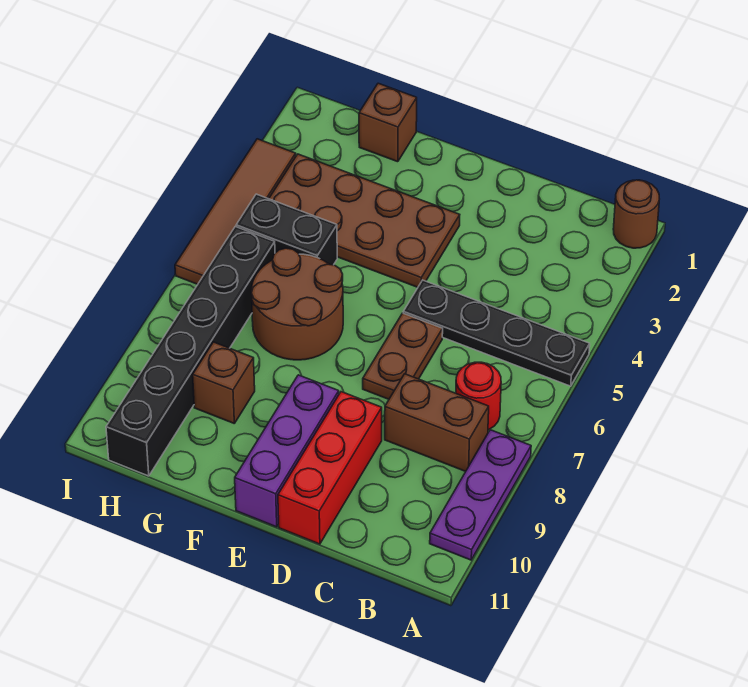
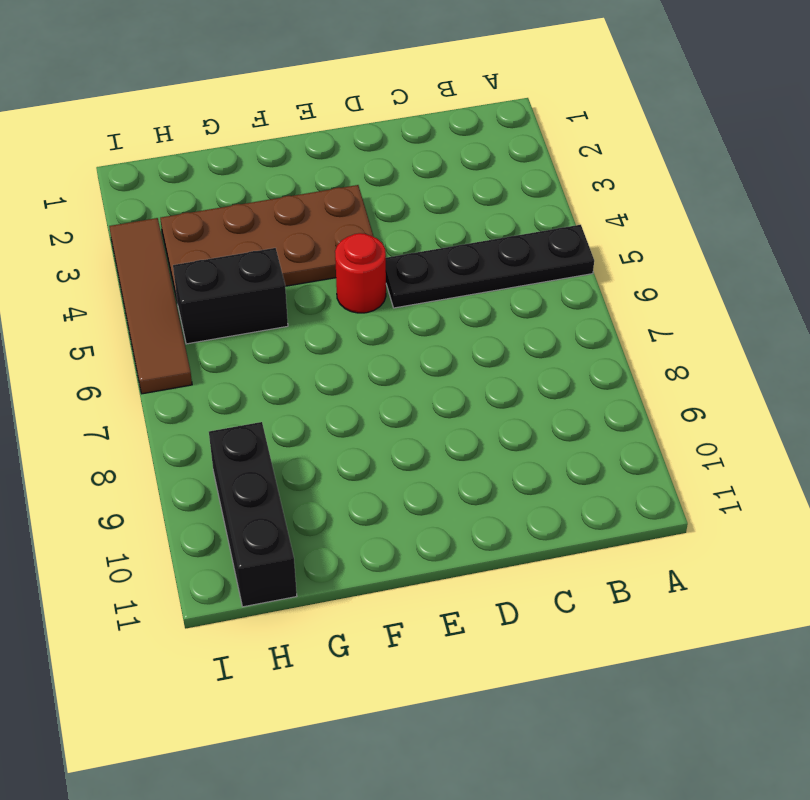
red round brick E5 level 1 -> red round brick B7 level 1
black brick H9:H11 level 1 -> black brick H6:H11 level 1
none -> brown round brick A1 level 1
none -> purple plate A8:A10 level 1
none -> brown brick B8:C8 level 1

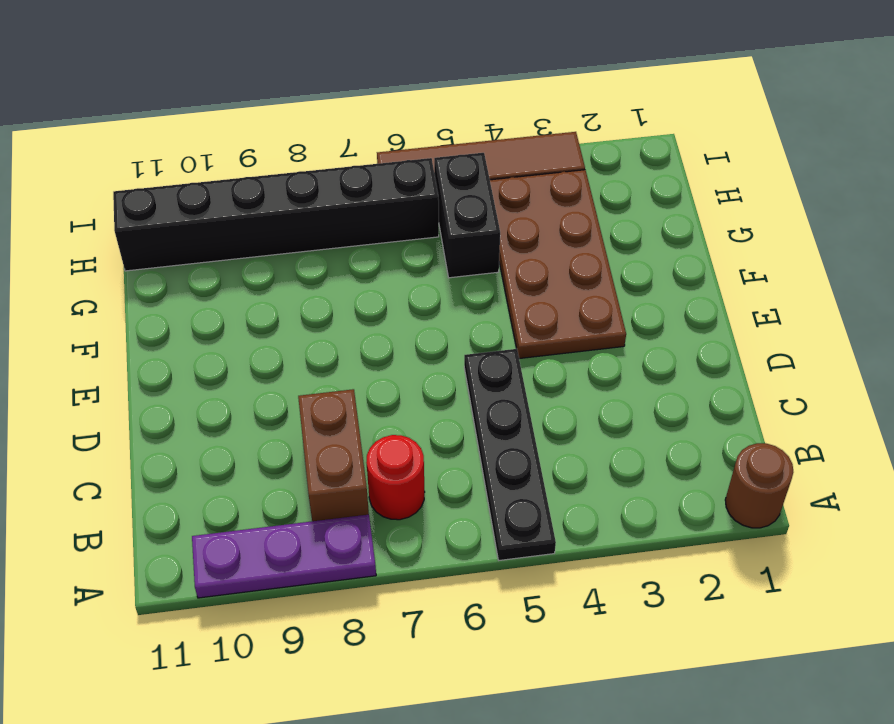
none -> brown plate D6:D7 level 1
none -> red brick D9:D11 level 1
none -> purple brick E9:E11 level 1

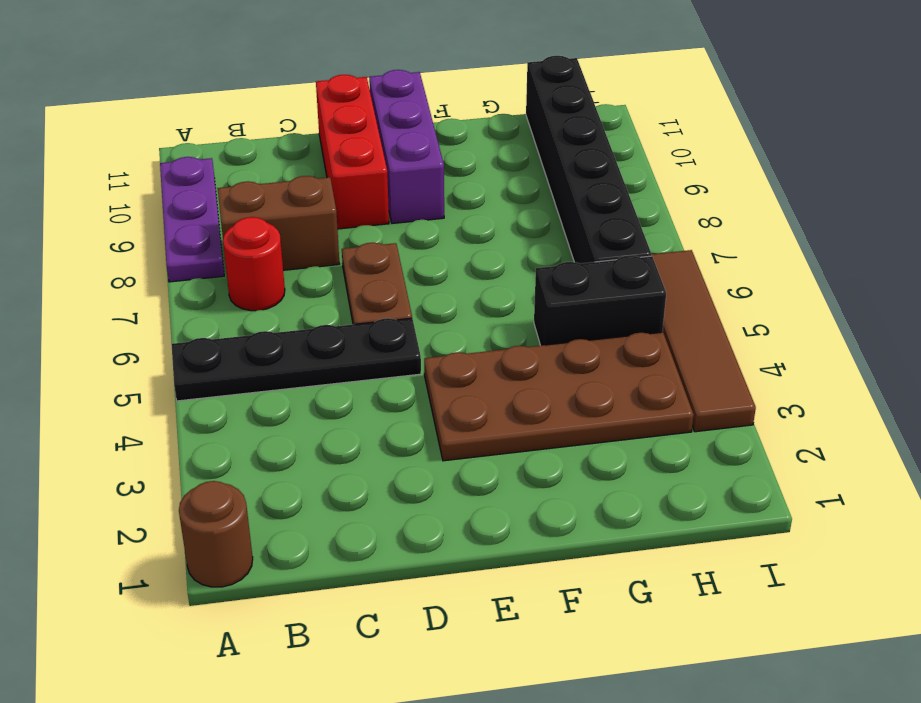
none -> brown round brick F6:G7 level 1
none -> brown brick G1 level 1
none -> brown brick G9 level 1

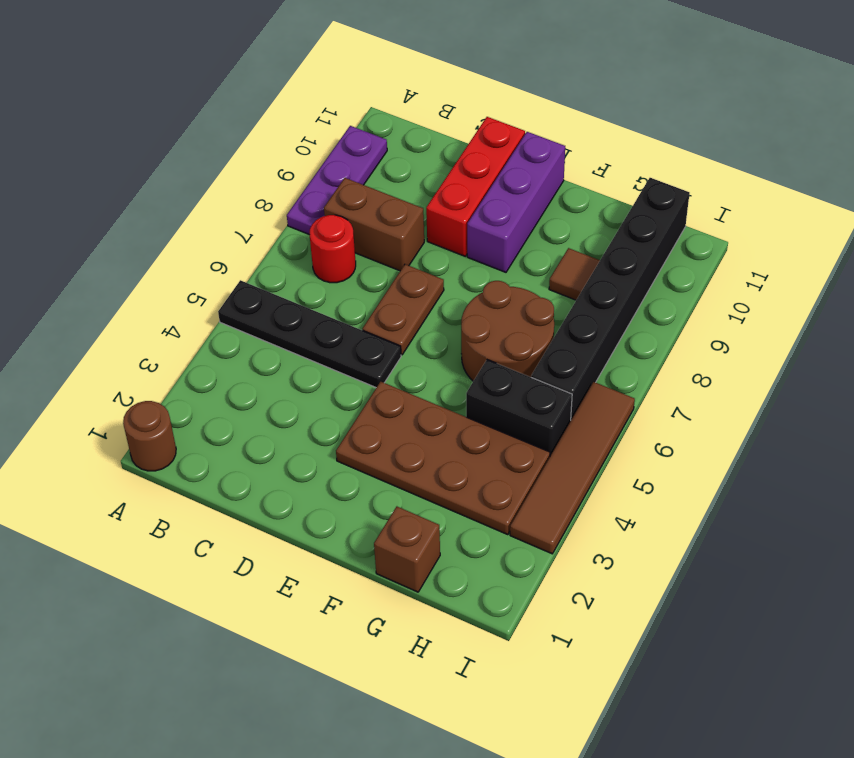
brown tile G9 level 1 -> brown brick G9 level 1

